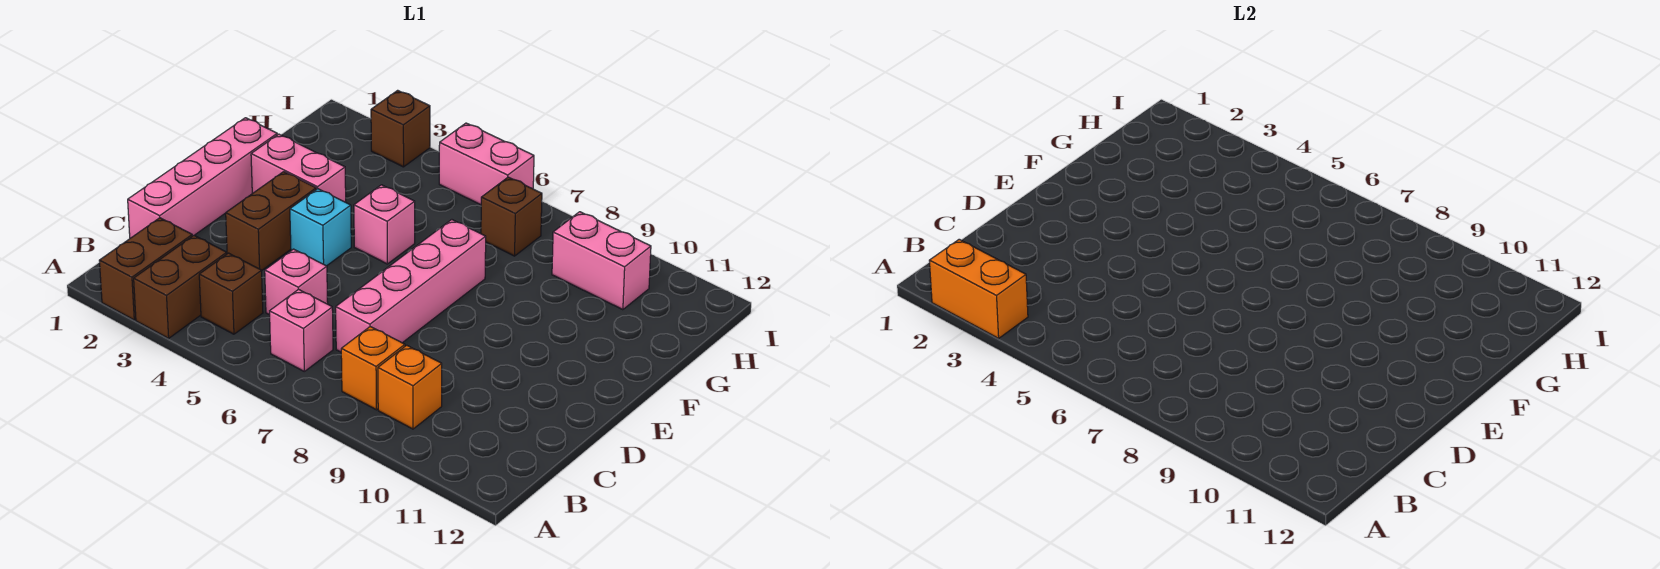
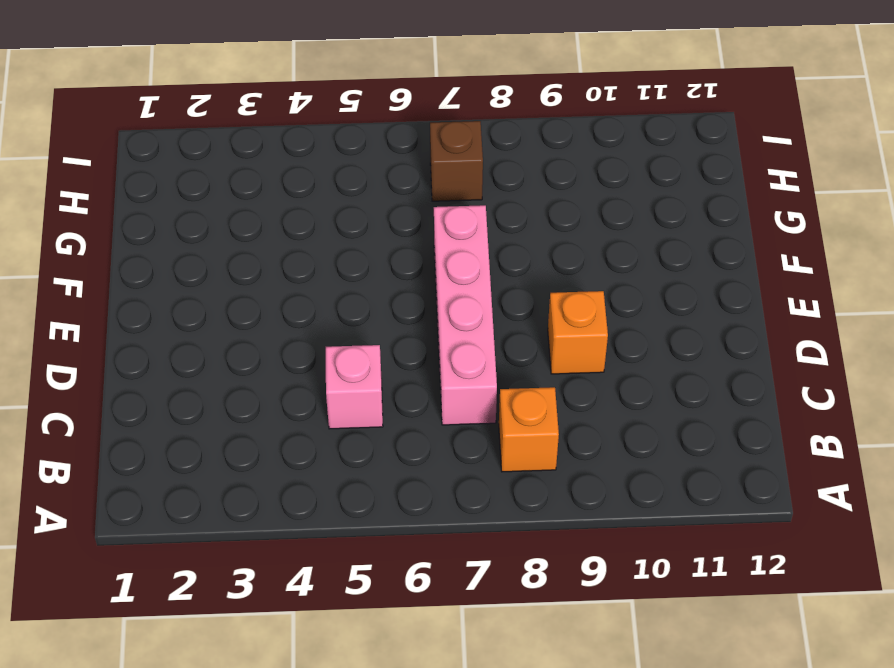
orange brick D9 level 1 -> orange brick B9 level 1
none -> brown brick A2:B2 level 1
none -> brown brick A3:B3 level 1
none -> brown brick B4 level 1

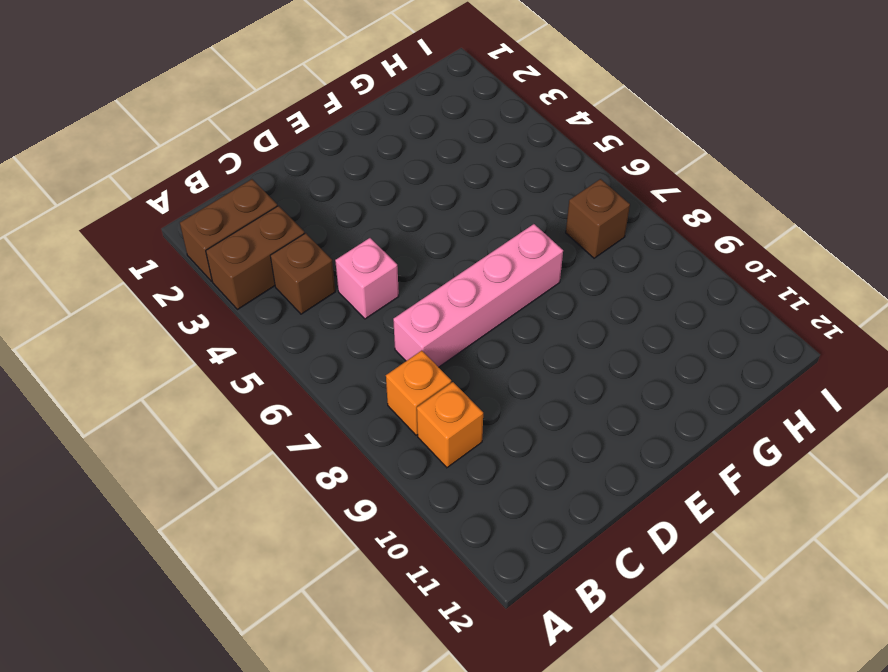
none -> pink brick B6 level 1
none -> pink brick C1:F1 level 1
none -> brown brick D3:E3 level 1

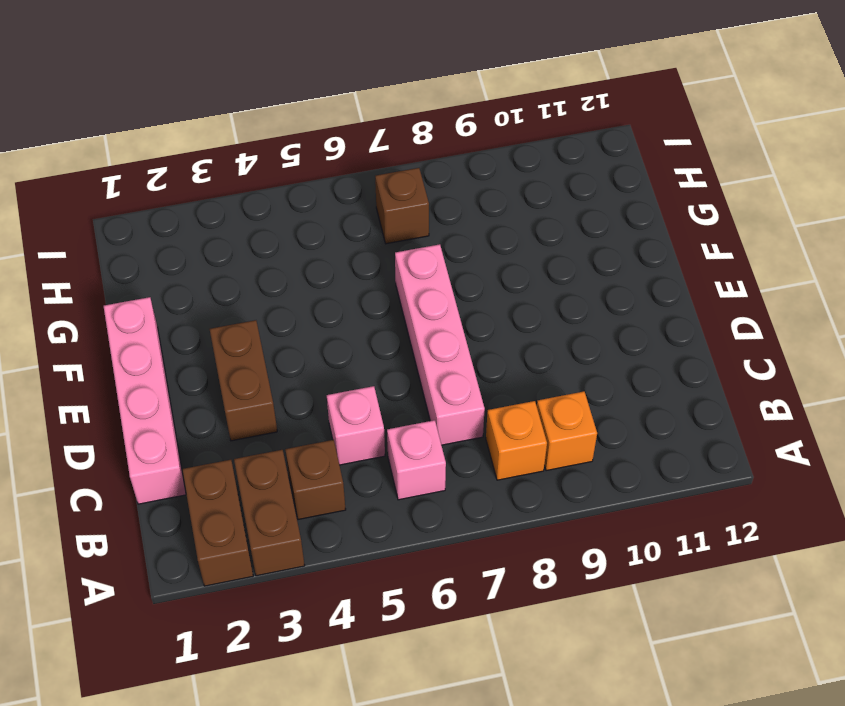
none -> cyan brick E4 level 1
none -> pink brick F2:F3 level 1
none -> pink brick F5 level 1

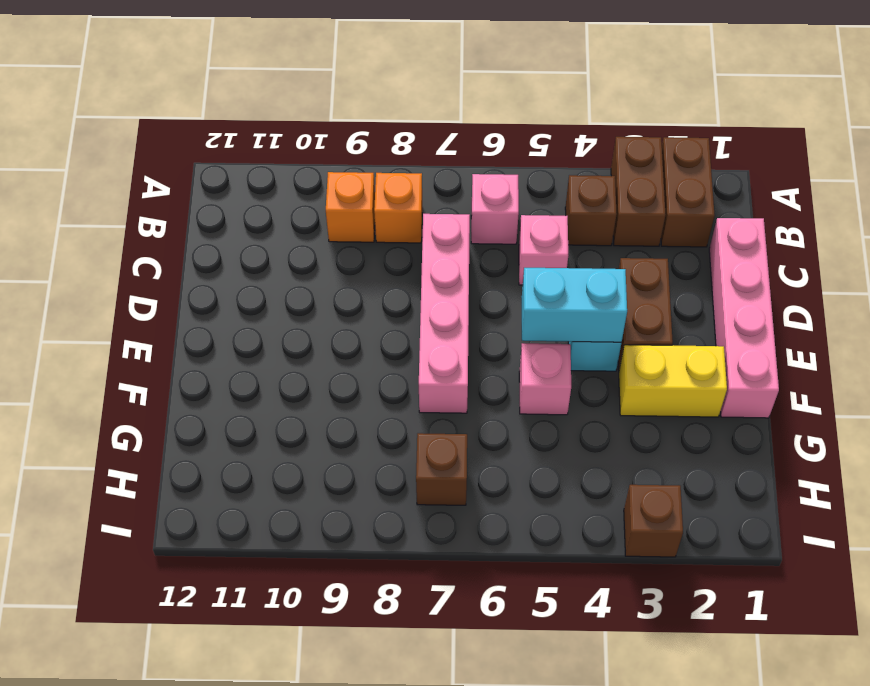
cyan brick E4:E5 level 2 -> none
yellow brick F2:F3 level 1 -> pink brick F2:F3 level 1
none -> pink brick H9:H10 level 1
none -> pink brick I5:I6 level 1
none -> orange brick A2:A3 level 2

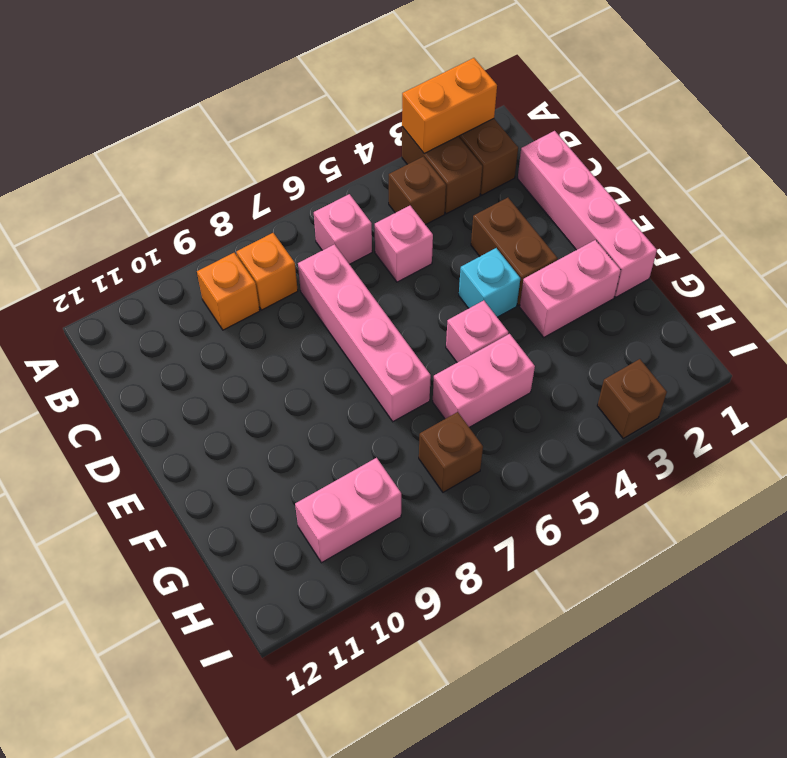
pink brick G5:G6 level 1 -> pink brick I5:I6 level 1

